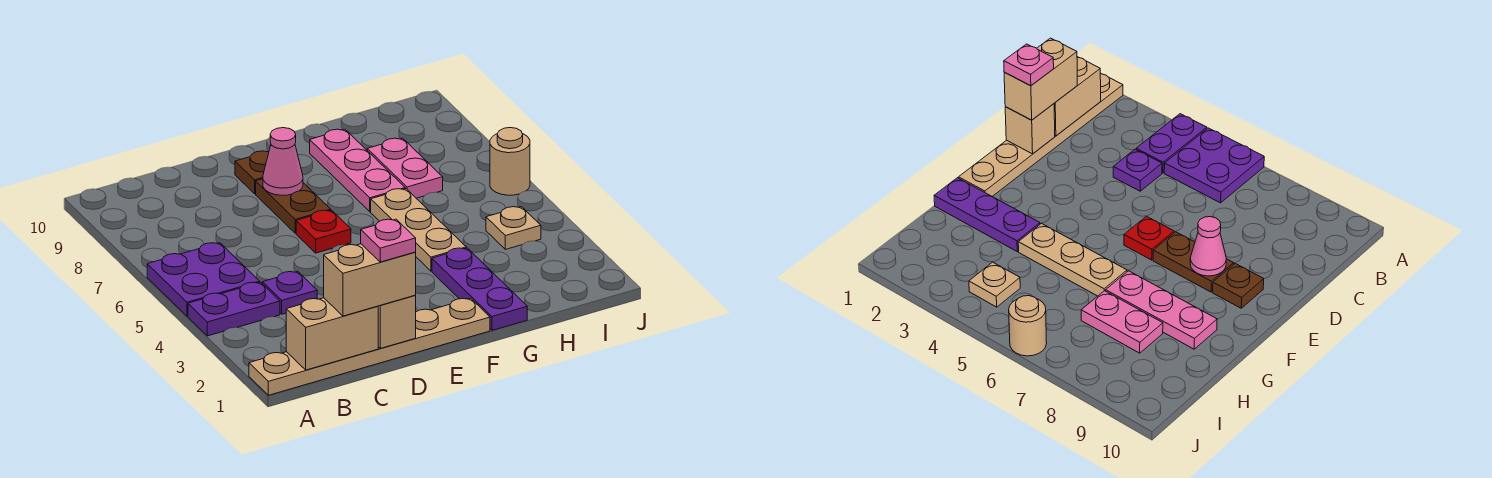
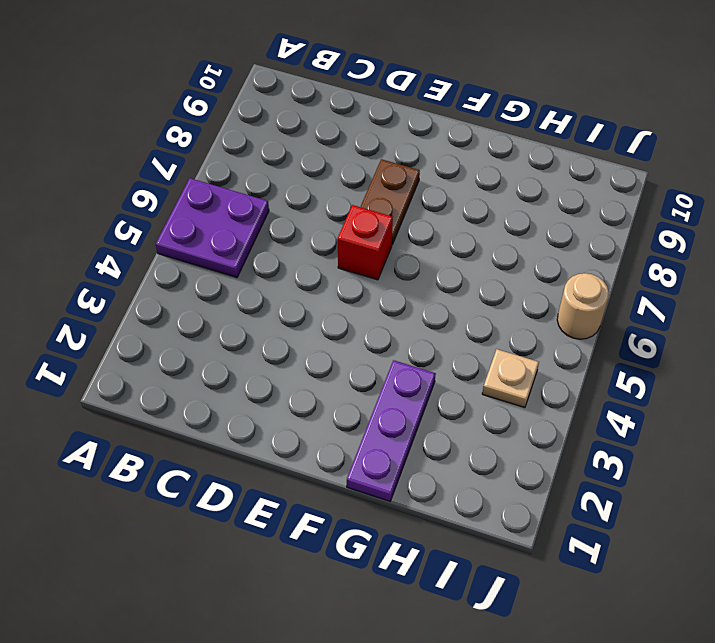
red brick E6 level 1 -> red plate E6 level 1
none -> tan plate A1:F1 level 1
none -> purple plate A4:B4 level 1
none -> purple plate C4 level 1

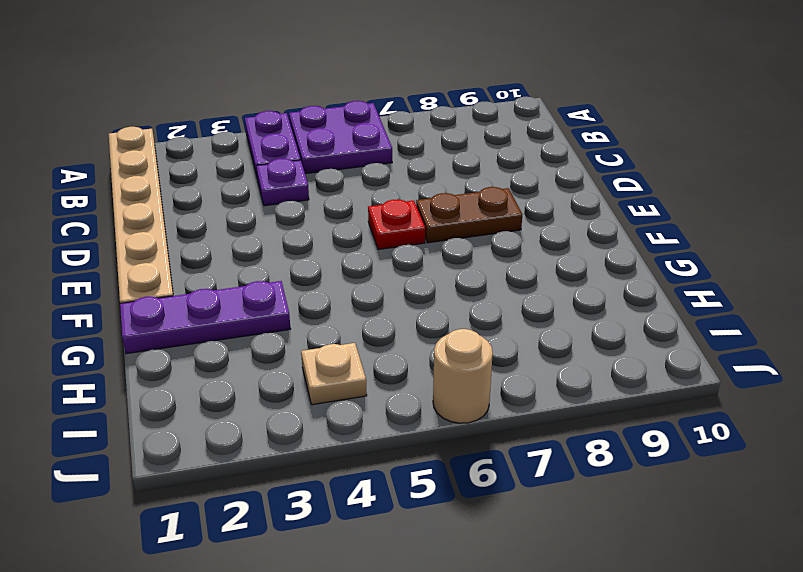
none -> brown plate E9 level 1
none -> tan plate G4:G6 level 1
none -> pink plate G7:G9 level 1

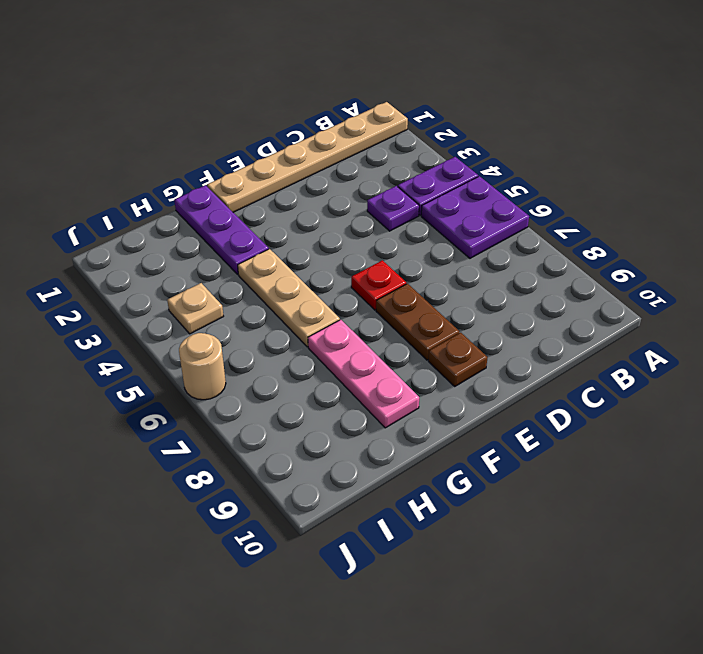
none -> pink plate H7:H8 level 1
none -> tan brick B1:C1 level 2
none -> tan brick D1 level 2

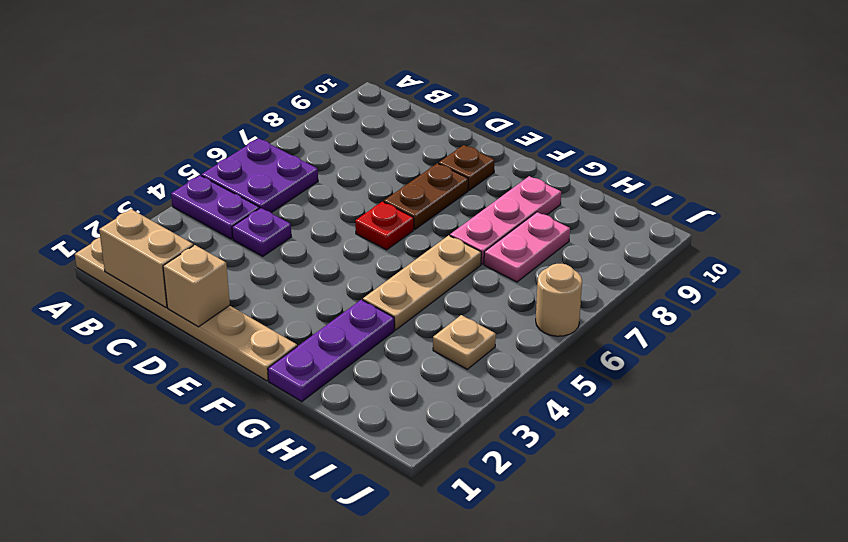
none -> pink cone E8 level 2
none -> tan brick C1:D1 level 3
none -> pink plate D1 level 4

